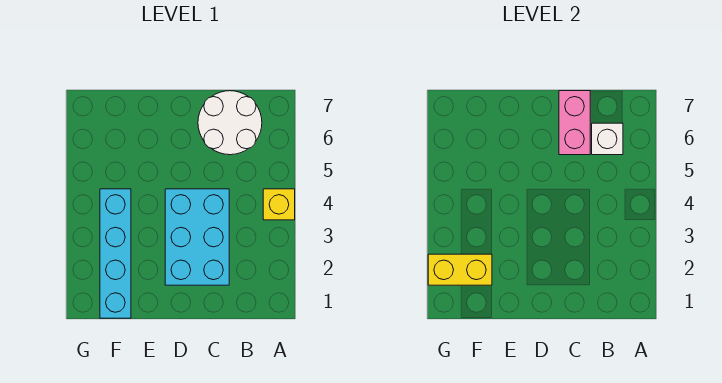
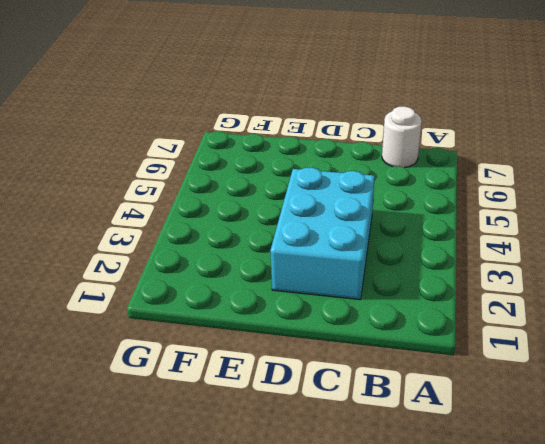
white round brick B7 level 1 -> white round brick B6:C7 level 1
none -> yellow brick A4 level 1
none -> cyan brick F1:F4 level 1

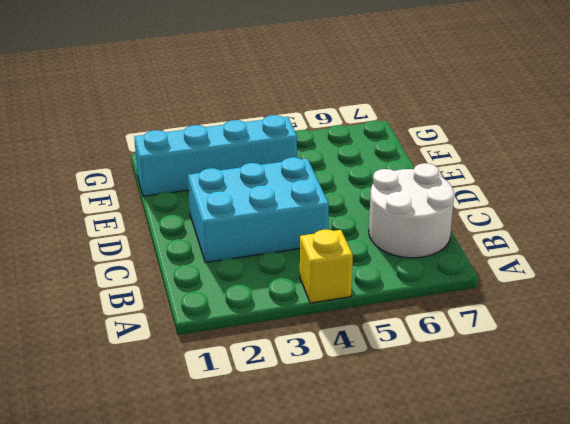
none -> white brick B6 level 2
none -> pink brick C6:C7 level 2

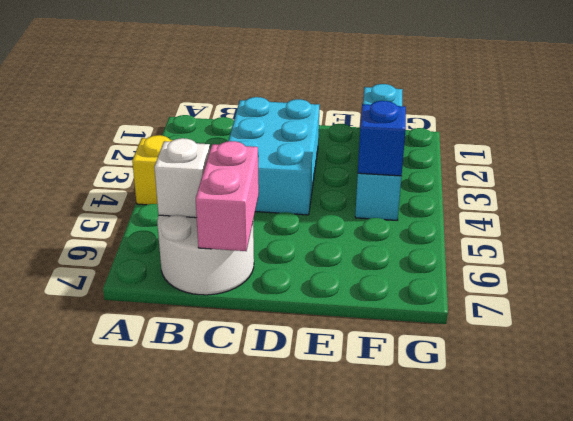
blue brick F4 level 2 -> none
none -> yellow brick F2:G2 level 2

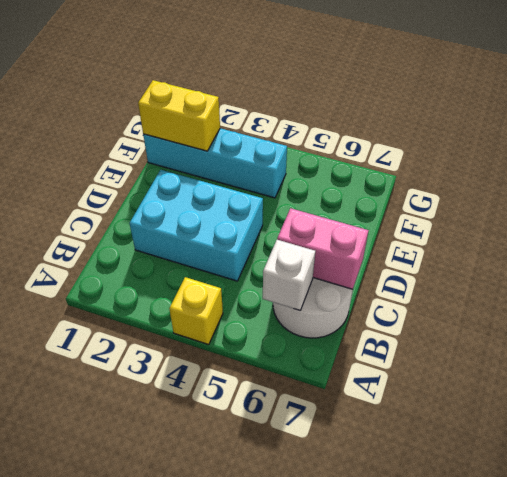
yellow brick F1:F2 level 2 -> yellow brick F2:G2 level 2

